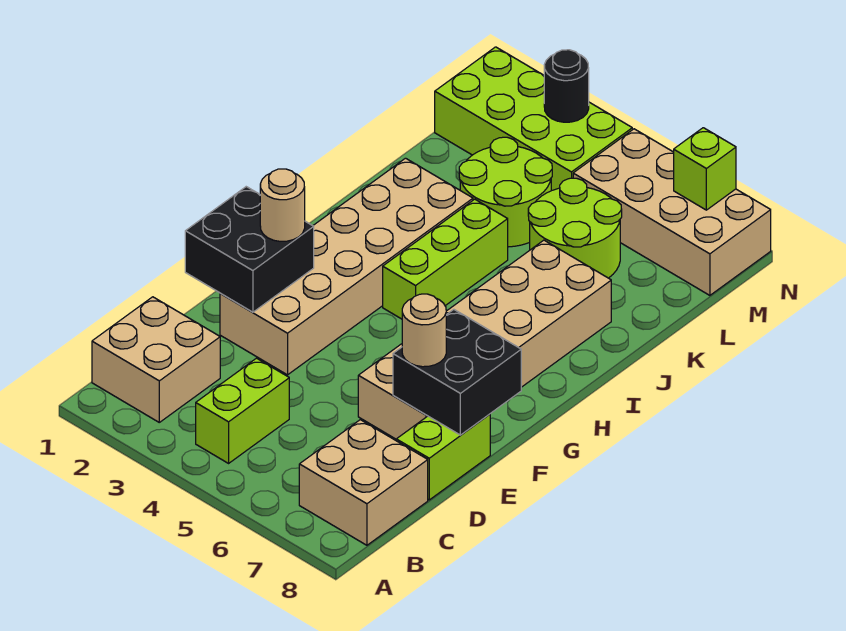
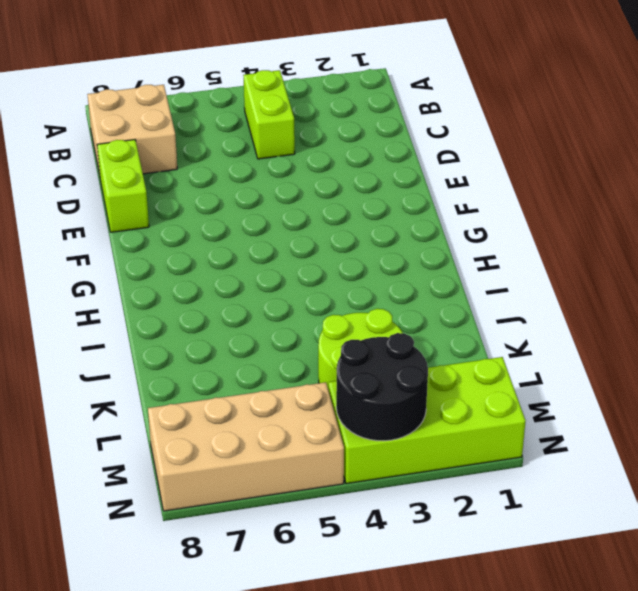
black round brick M3:N4 level 2 -> black round brick N3 level 2
none -> tan brick B1:C2 level 1
none -> tan brick E2:J3 level 1
none -> tan brick E6:J7 level 1

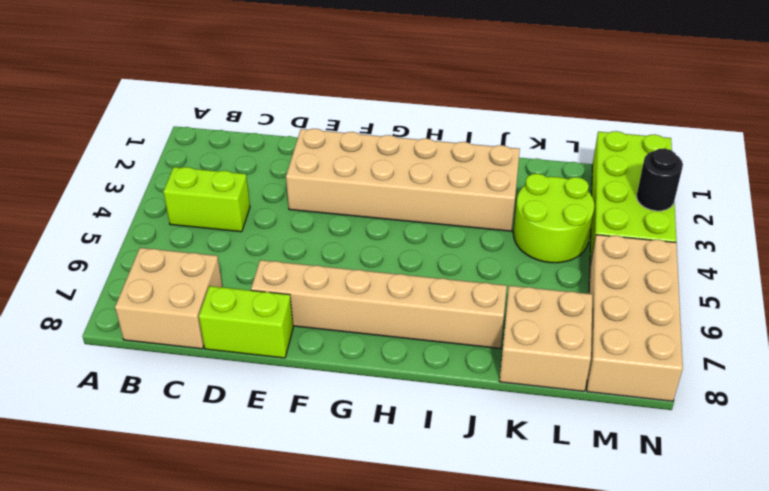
tan brick E7:J7 level 1 -> tan brick E6:J7 level 1
tan brick K7:L8 level 1 -> tan brick B1:C2 level 1
none -> lime brick H4:J4 level 1
none -> lime round brick K5:L6 level 1
none -> black brick E1:F2 level 2

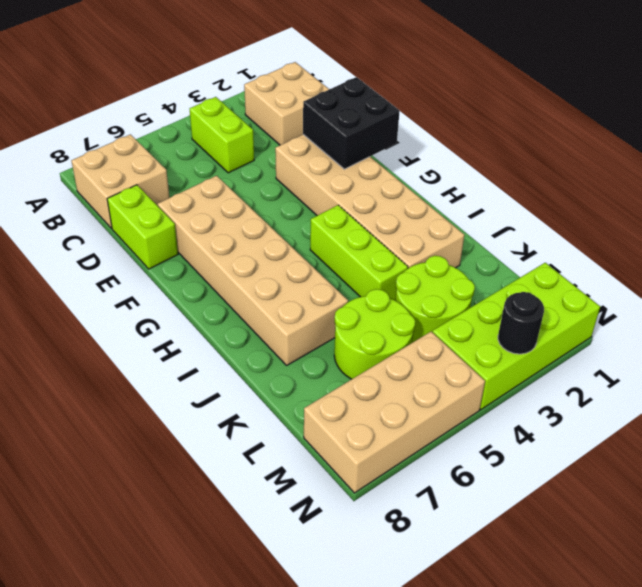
none -> black brick E7:F8 level 2
none -> lime brick N7 level 2
none -> tan round brick E7 level 3

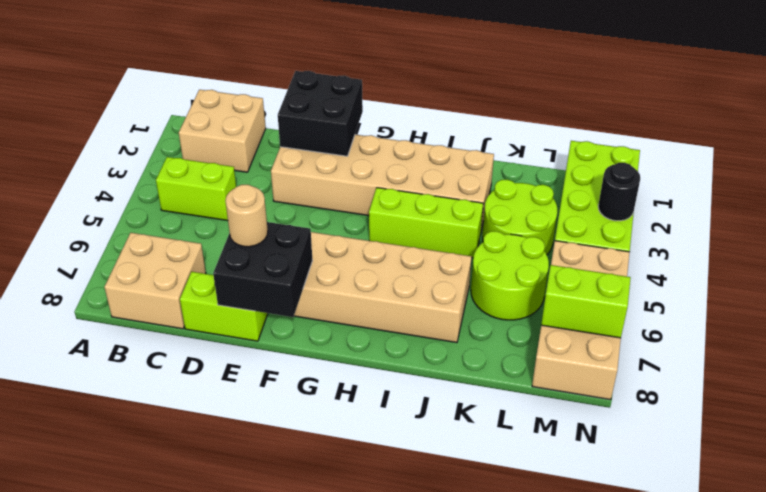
lime brick M7:N7 level 2 -> lime brick N7 level 2
none -> tan round brick F2 level 3

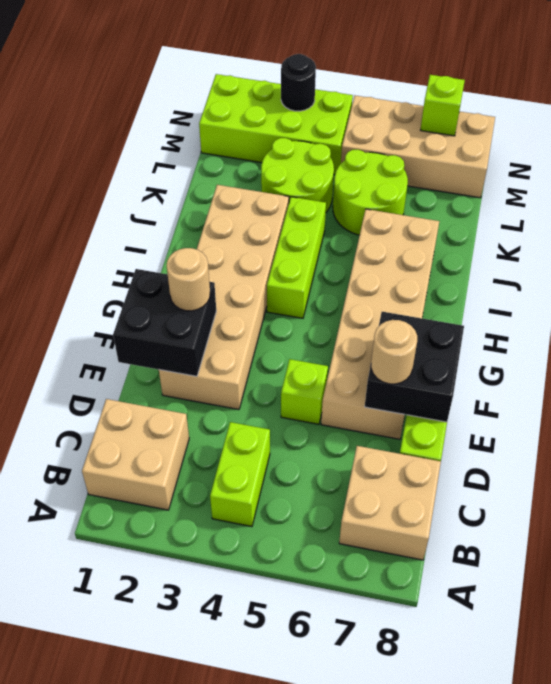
lime brick E5 level 1 -> none

